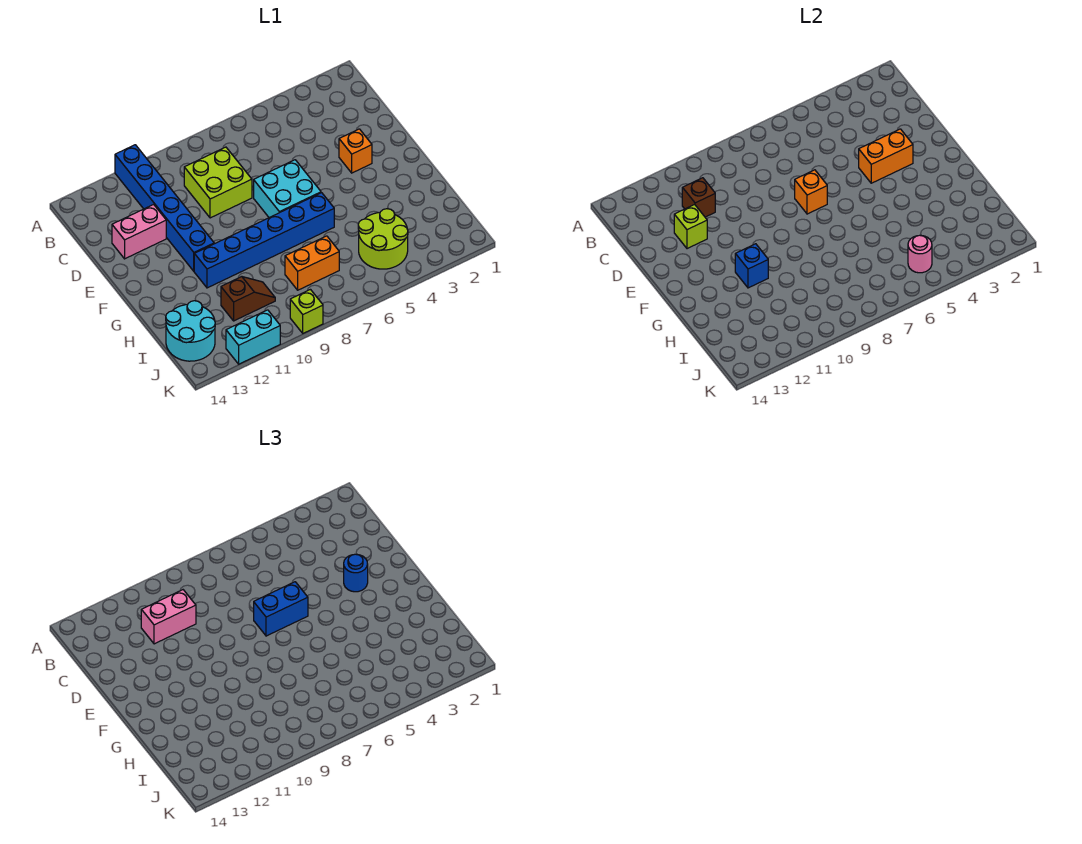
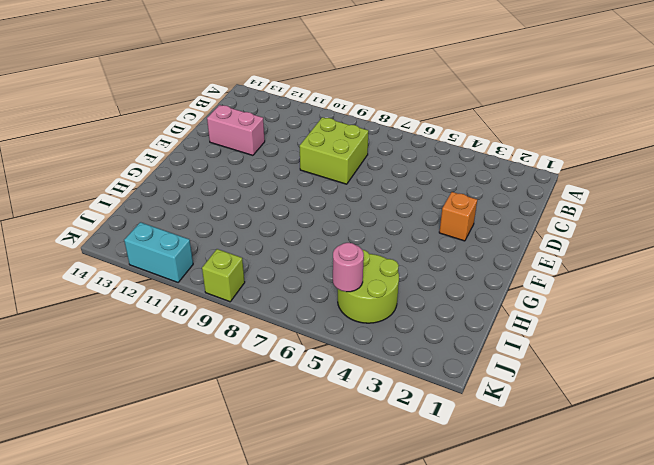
none -> blue brick A11:F11 level 1
none -> cyan brick E6:F7 level 1
none -> blue brick G6:G11 level 1

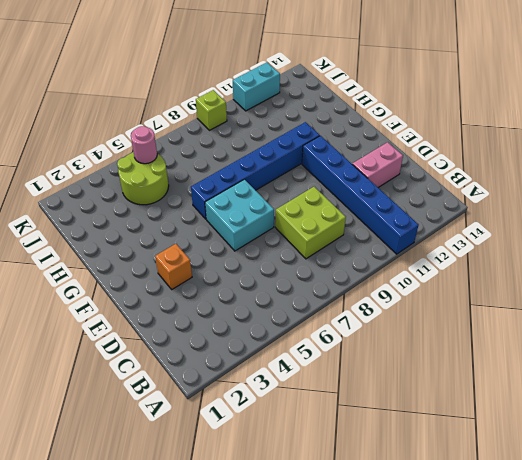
none -> orange brick I7:I8 level 1
none -> brown slope I10:I11 level 1 top 11
none -> cyan round brick I13:J14 level 1

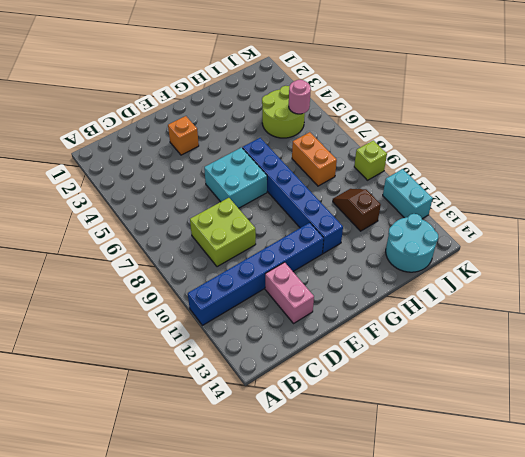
none -> brown brick C11 level 2
none -> lime brick D12 level 2
none -> orange brick E3:E4 level 2

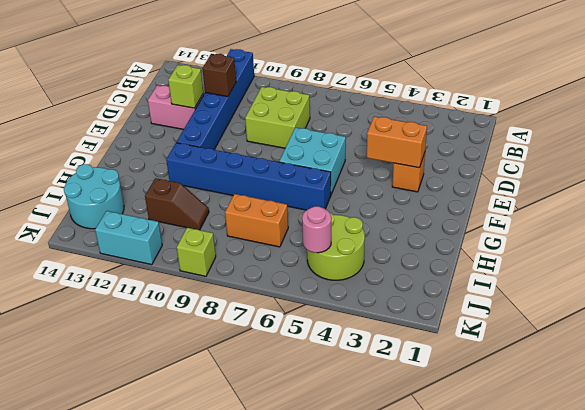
none -> orange brick E7 level 2
none -> blue brick G11 level 2
none -> pink brick C10:C11 level 3

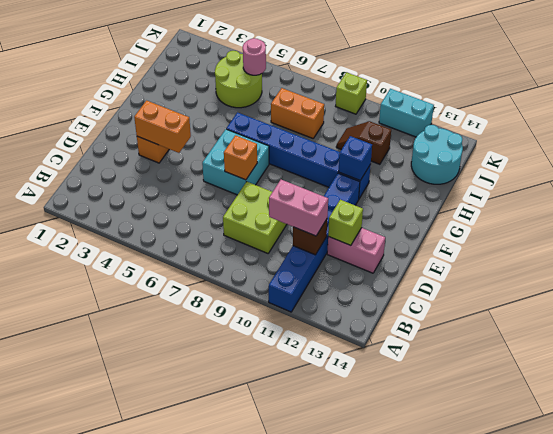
none -> blue round brick E3 level 3
none -> blue brick E6:E7 level 3

